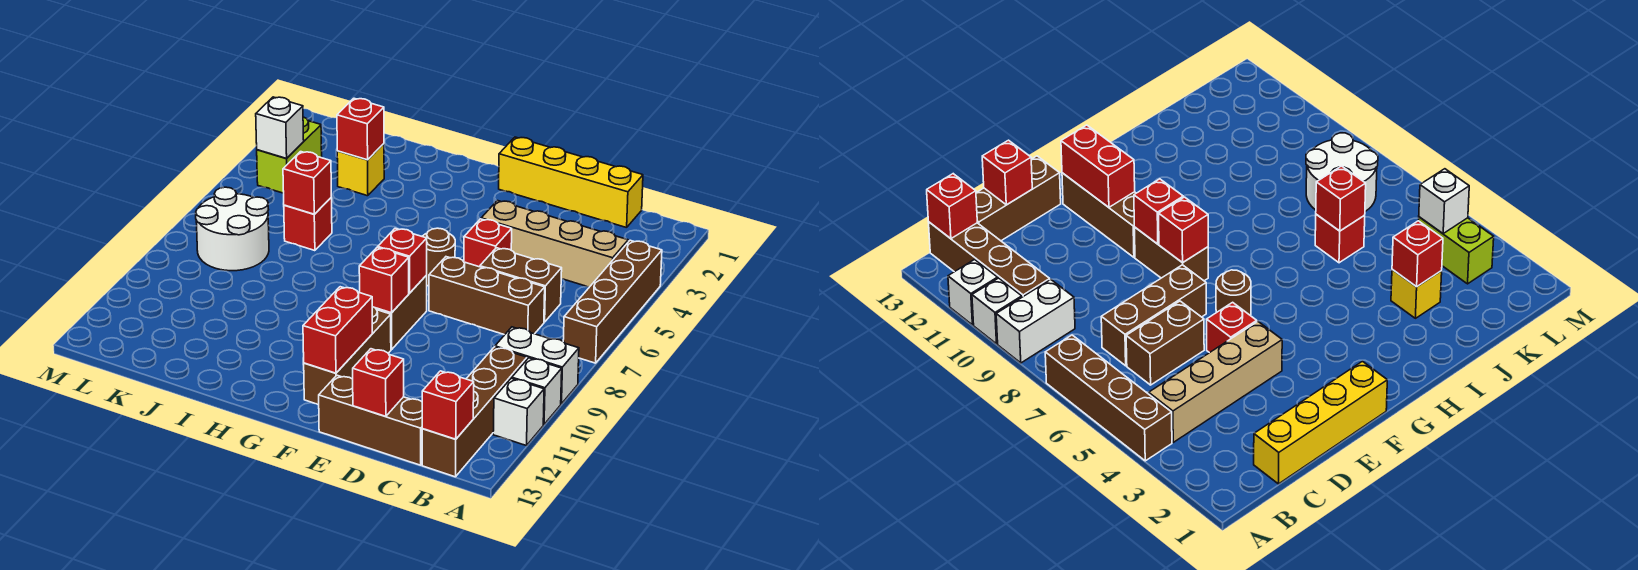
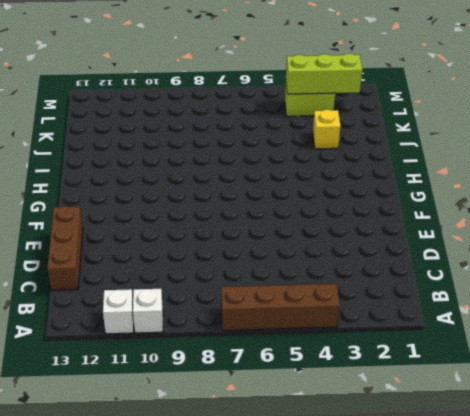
lime brick L2:L4 level 2 -> white brick L4 level 2
none -> white brick A9:B9 level 1
none -> tan brick B4:E4 level 1
none -> brown brick B10:B13 level 1

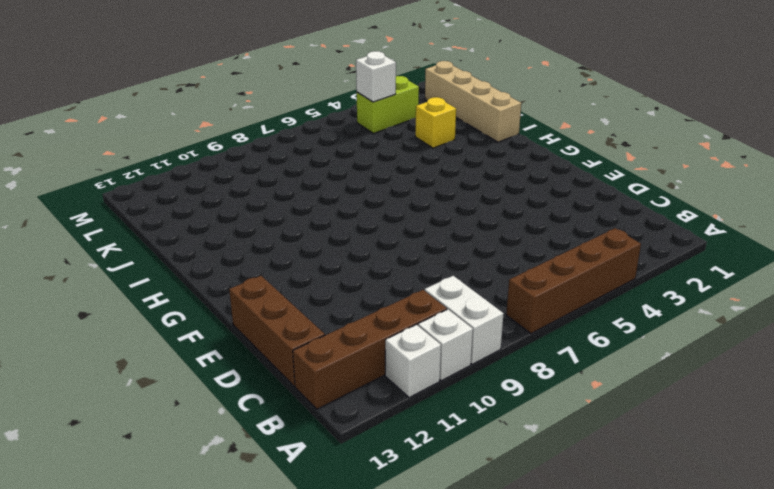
tan brick I1:L1 level 1 -> tan brick B4:E4 level 1
none -> yellow brick C1:F1 level 1
none -> brown brick C6:D6 level 1
none -> brown brick C7:E7 level 1

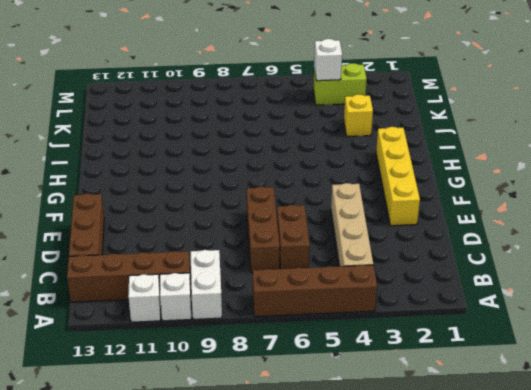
yellow brick E2:H2 level 1 -> yellow brick C1:F1 level 1
none -> red brick E5 level 1
none -> brown round brick F6 level 1
none -> brown brick F8:F9 level 1

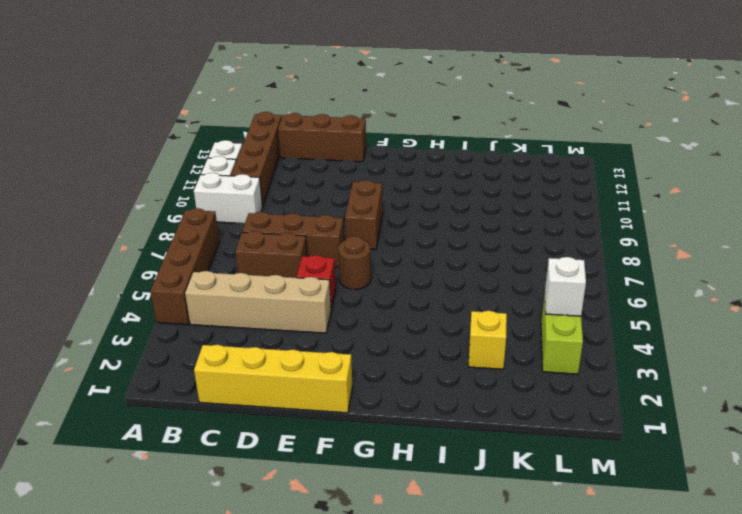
none -> brown brick F10:F12 level 1
none -> red brick J6 level 1
none -> white round brick K7:L8 level 1

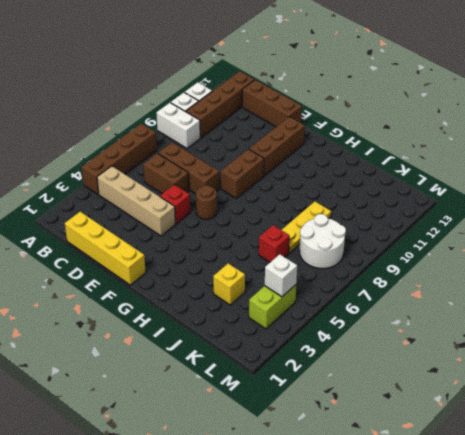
yellow plate J7:J9 level 1 -> none
none -> red brick B13 level 2
none -> red brick D13 level 2
none -> red brick F8 level 2

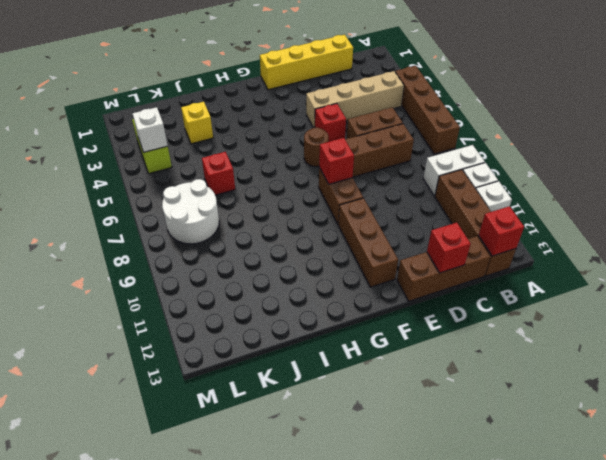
none -> red brick F9 level 2
none -> red brick F11:F12 level 2
none -> red brick J3 level 2

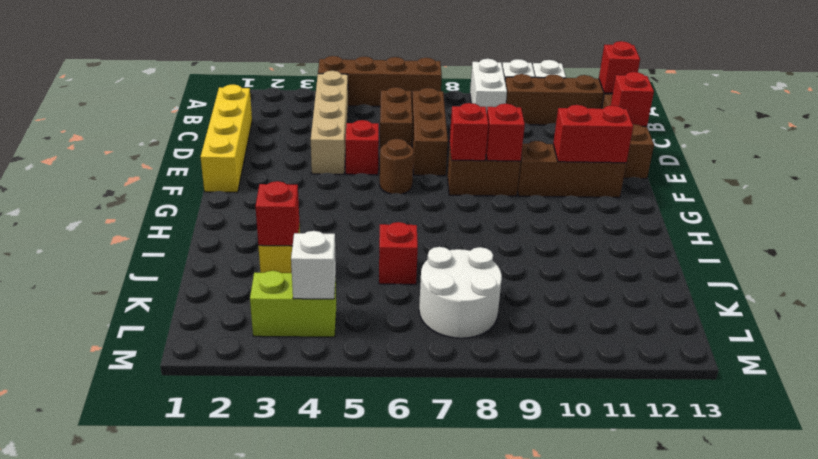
none -> red brick J6 level 2

